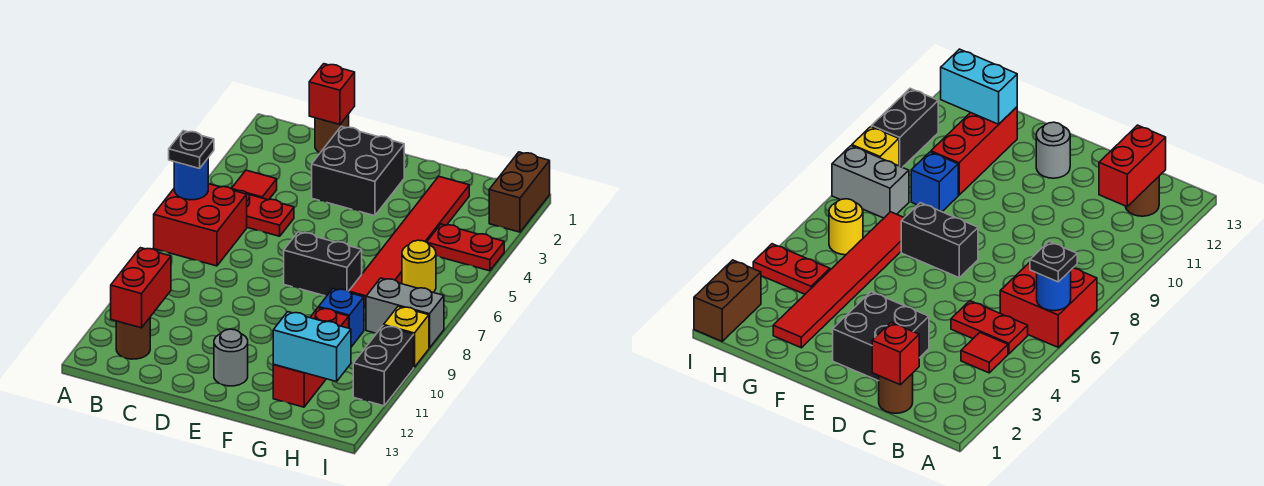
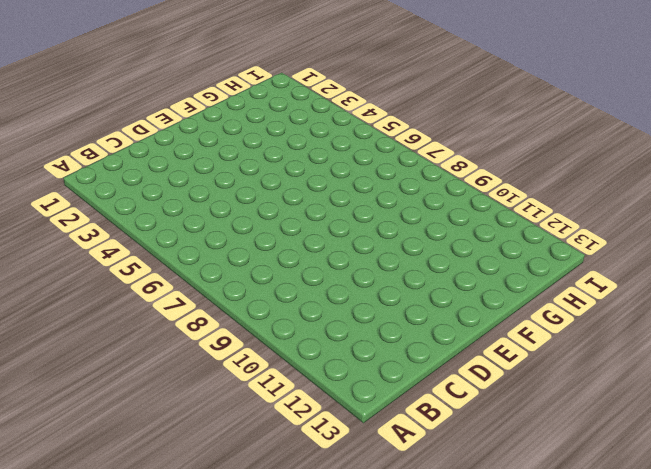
none -> red brick A6:B7 level 1
none -> red tile B4 level 1
none -> red plate B5:C5 level 1

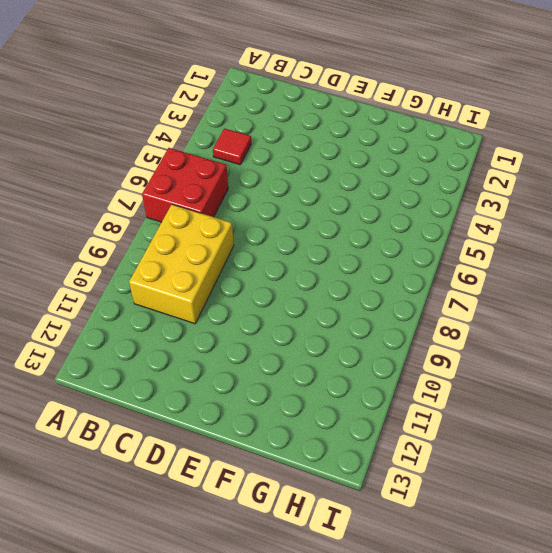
yellow brick B8:C10 level 1 -> none
none -> red plate B5:C5 level 1
none -> brown round brick B12 level 1
none -> brown round brick C1 level 1

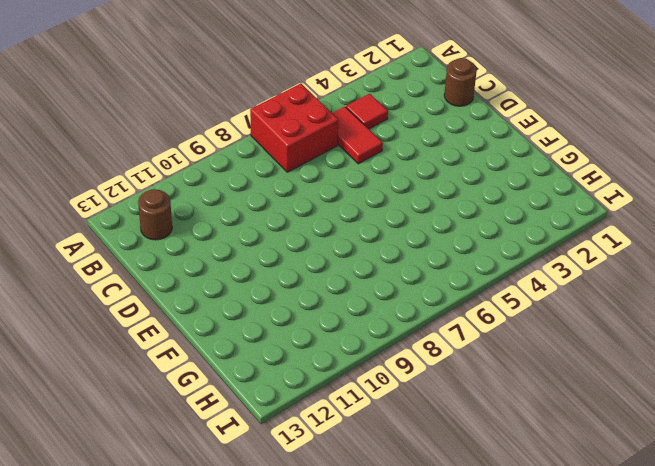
red tile B5:C5 level 1 -> red plate B5:C5 level 1
none -> black brick D2:E3 level 1
none -> black brick E7:F7 level 1
none -> grey round brick E12 level 1

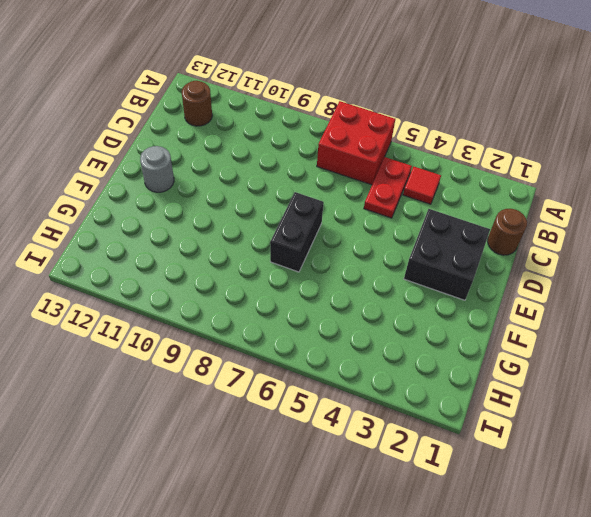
none -> red tile G2:G7 level 1
none -> blue brick G9 level 1
none -> red brick G10:G12 level 1

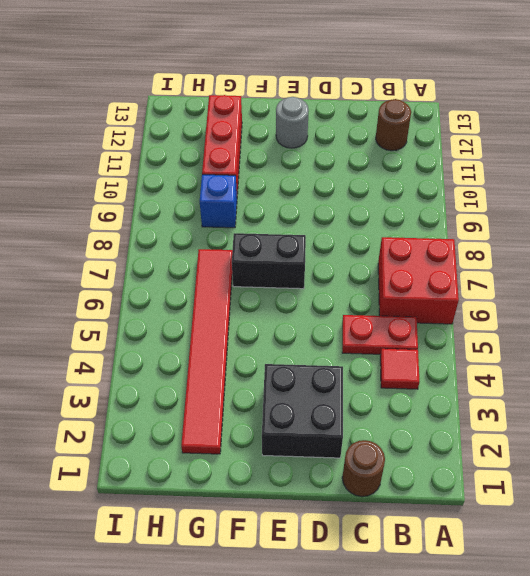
none -> red plate H4:I4 level 1
none -> yellow round brick H6 level 1
none -> grey brick H8:I8 level 1

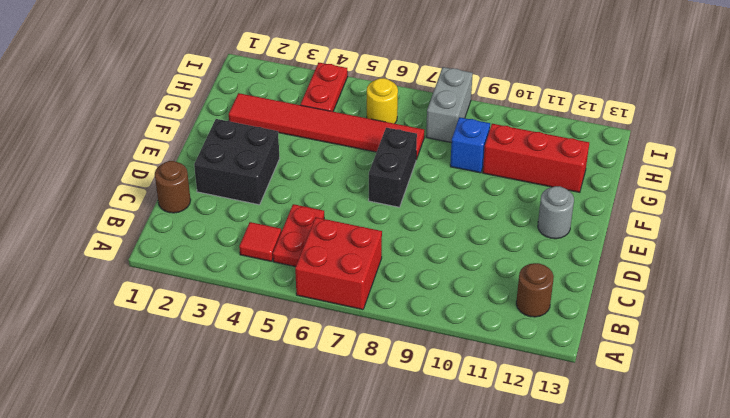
none -> brown brick I1:I2 level 1
none -> yellow brick I9 level 1
none -> black brick I10:I11 level 1

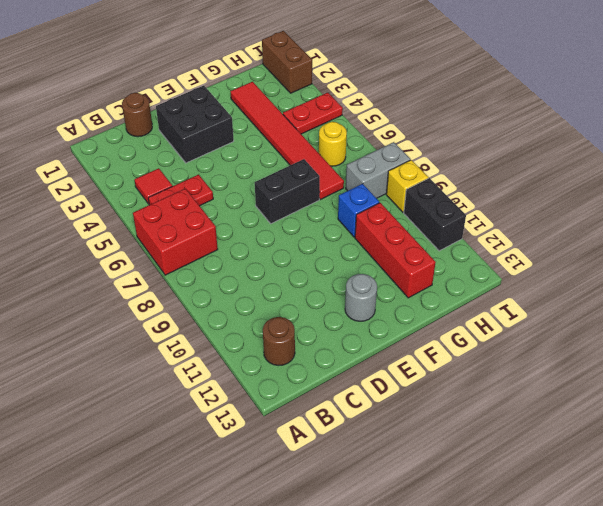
none -> blue round brick A6 level 2
none -> red brick B11:B12 level 2
none -> red brick C1 level 2

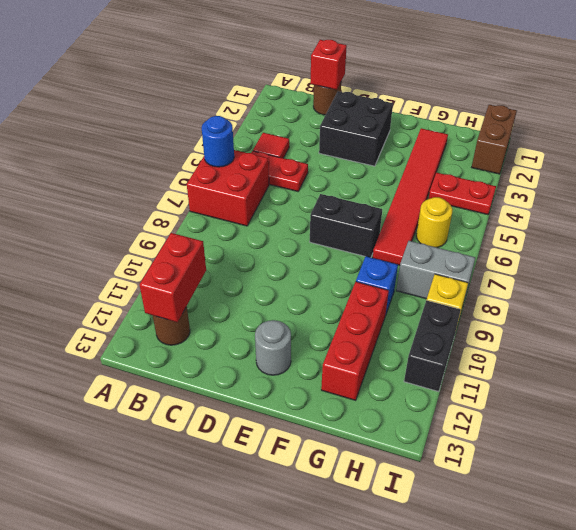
none -> cyan brick G12:H12 level 2
none -> black plate A6 level 3

